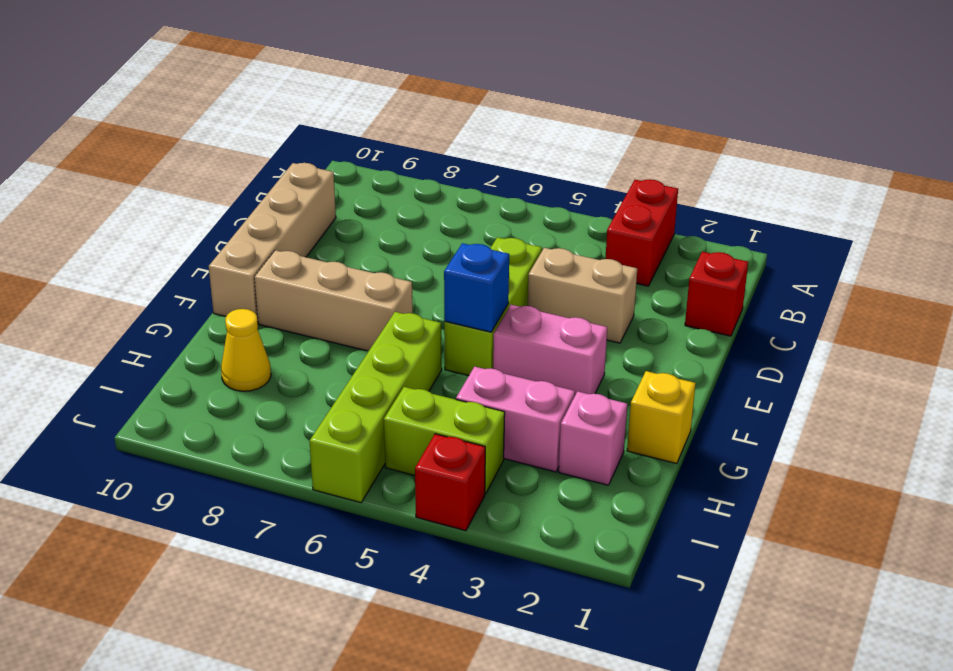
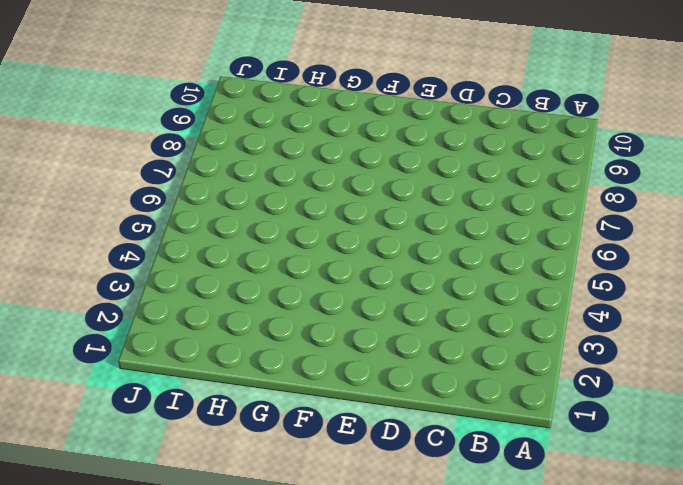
none -> red brick A3:B3 level 1
none -> red brick C1 level 1
none -> tan brick C10:F10 level 1

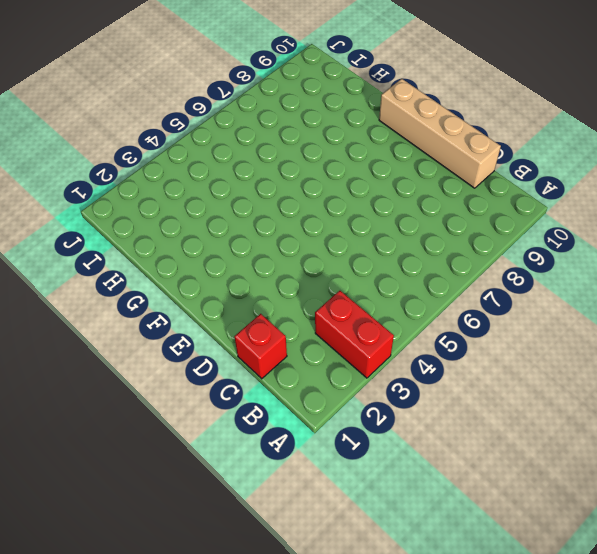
none -> tan brick D3:D4 level 1
none -> lime brick D5:F5 level 1
none -> pink brick F3:F4 level 1

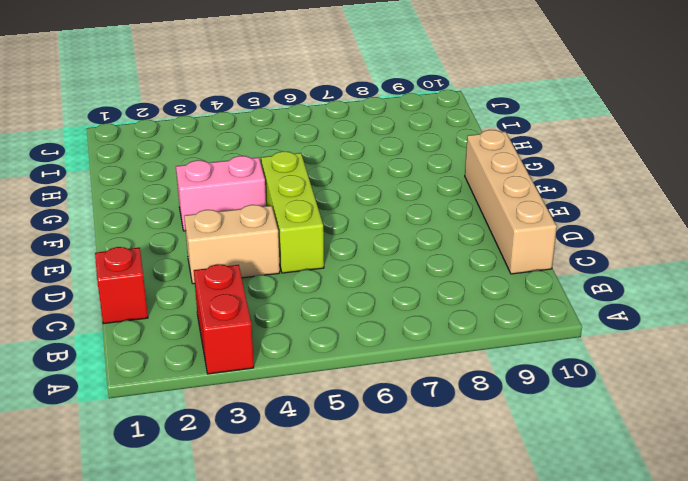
none -> tan brick F7:F9 level 1
none -> yellow brick G1 level 1
none -> lime brick G6:J6 level 1

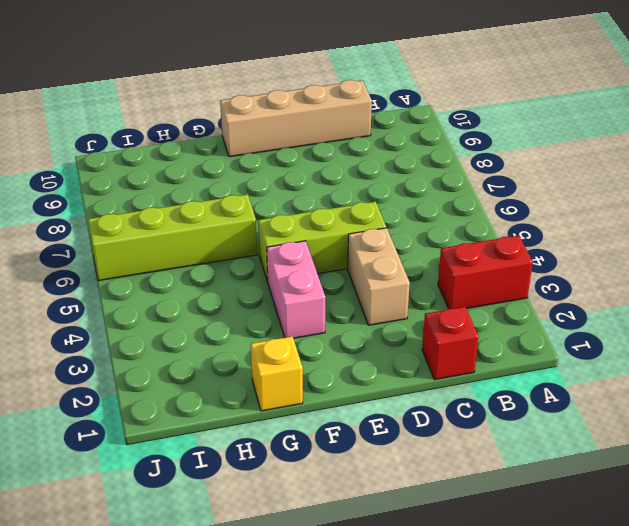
none -> tan brick F7:F9 level 1
none -> pink brick H2 level 1
none -> pink brick H3:H4 level 1

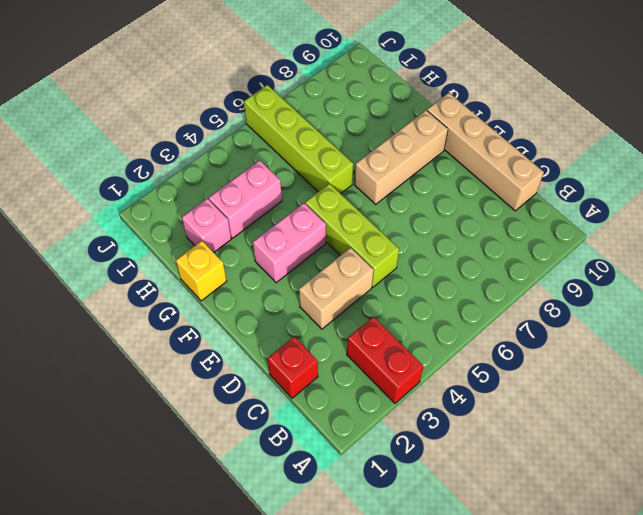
none -> yellow cone H9 level 1
none -> lime brick I4:I5 level 1
none -> red brick J4 level 1

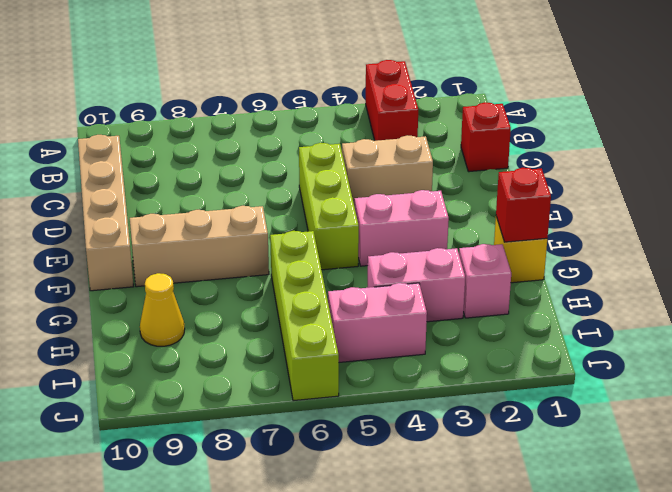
red brick G1 level 2 -> red brick J4 level 1
pink brick I4:I5 level 1 -> lime brick I4:I5 level 1
none -> blue brick F5 level 2

